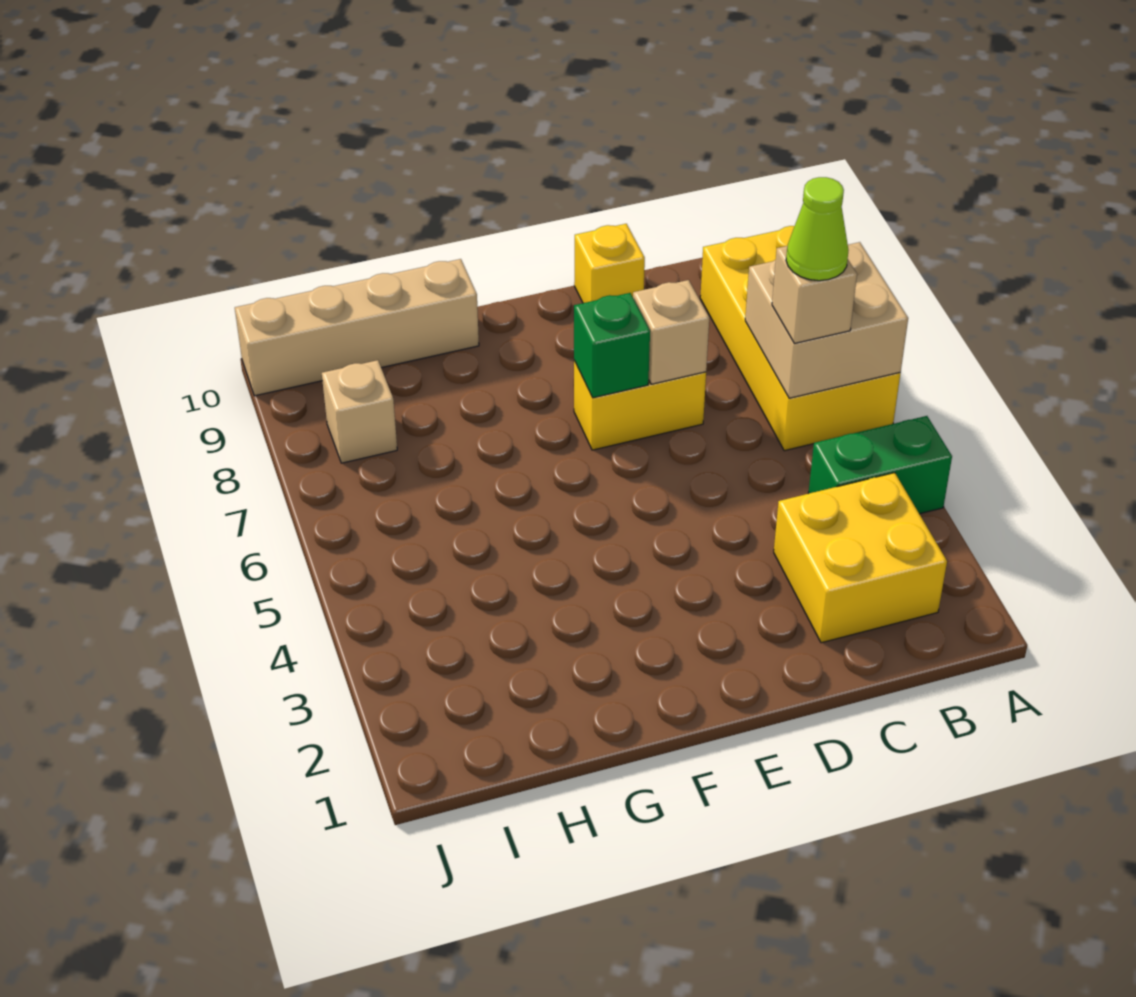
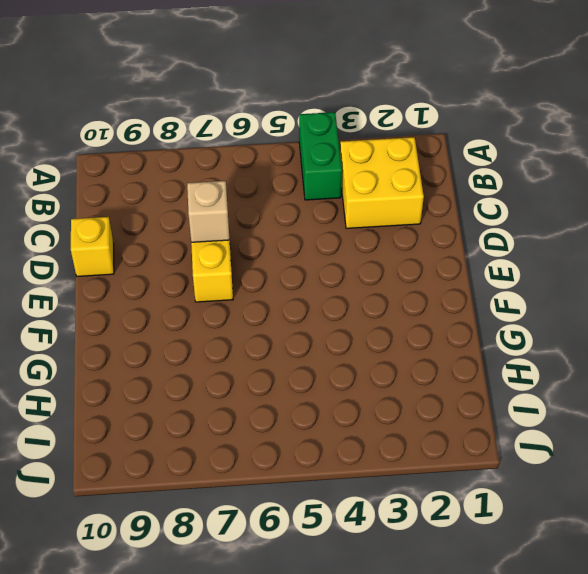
none -> yellow brick A6:B9 level 1
none -> tan brick G10:J10 level 1
none -> tan brick I8 level 1

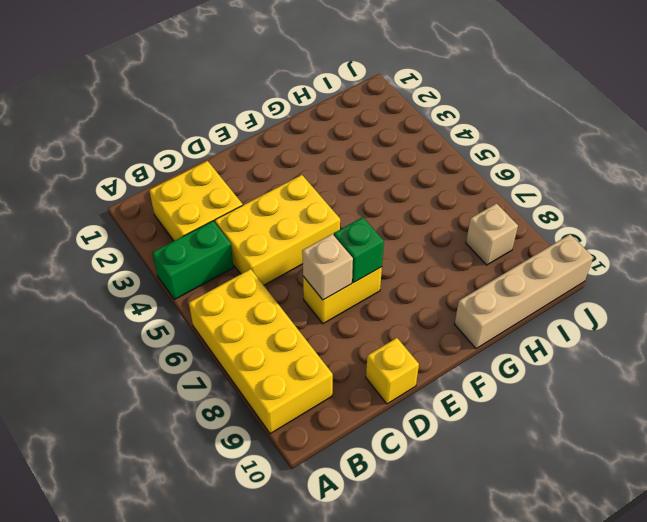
yellow brick C4:E5 level 1 -> none
none -> tan brick A6:B7 level 2
none -> tan brick B6 level 3
none -> lime cone B6 level 4

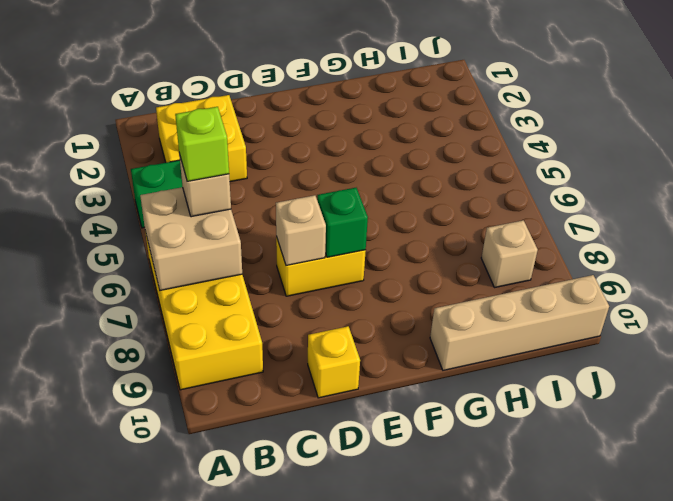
lime brick B6 level 4 -> lime cone B6 level 4

